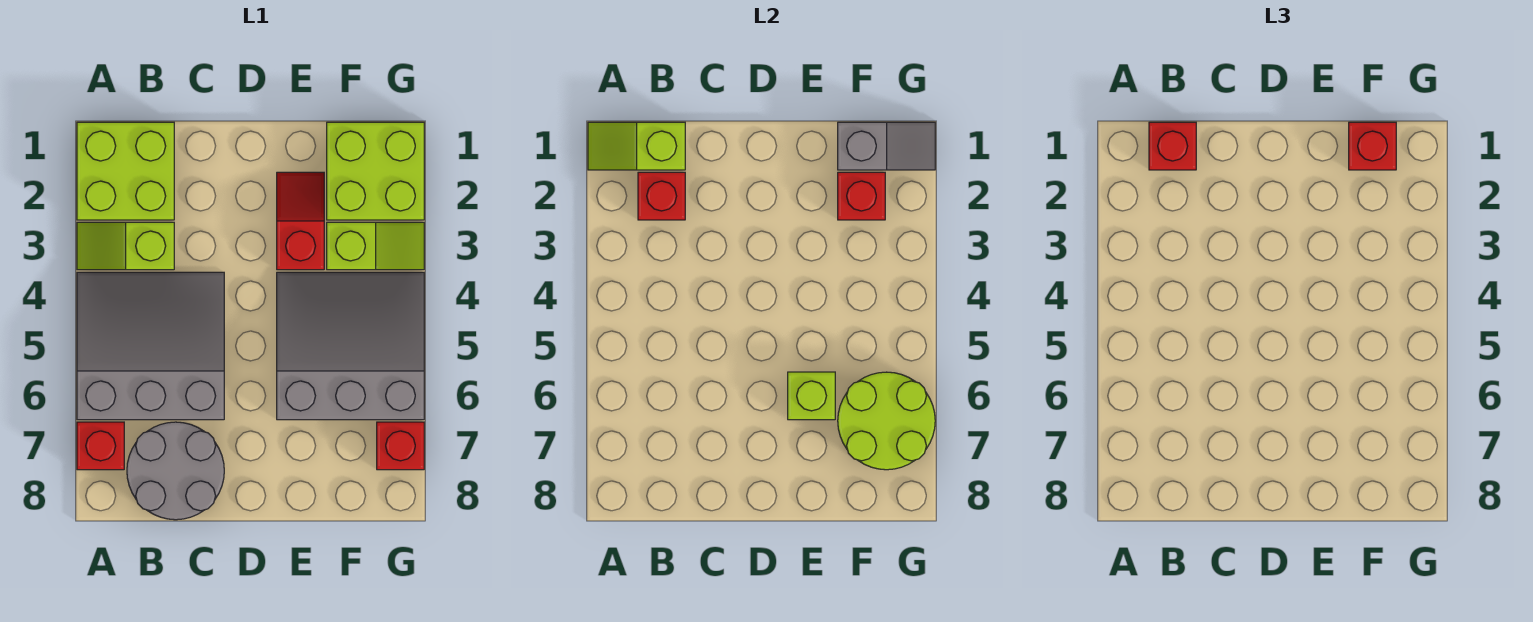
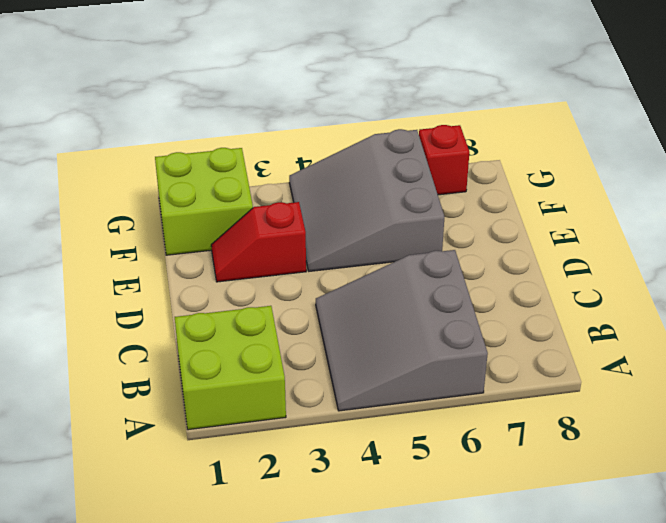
none -> lime slope A3:B3 level 1 top B
none -> red brick A7 level 1
none -> grey round brick B7:C8 level 1

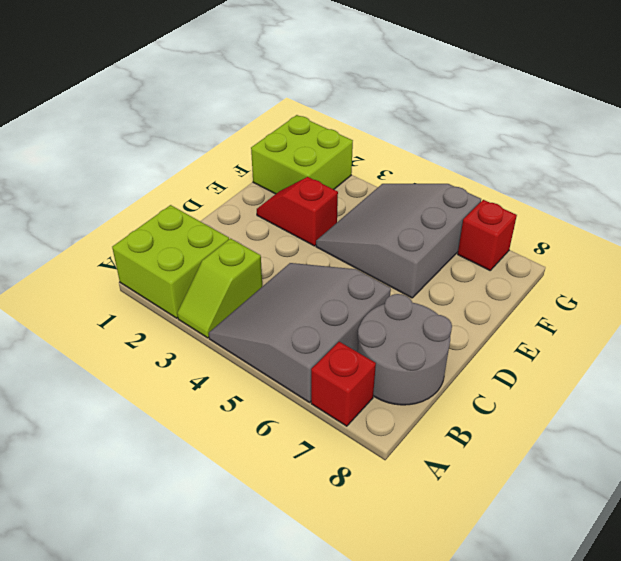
none -> lime slope F3:G3 level 1 top F
none -> lime slope A1:B1 level 2 top B
none -> red brick B2 level 2

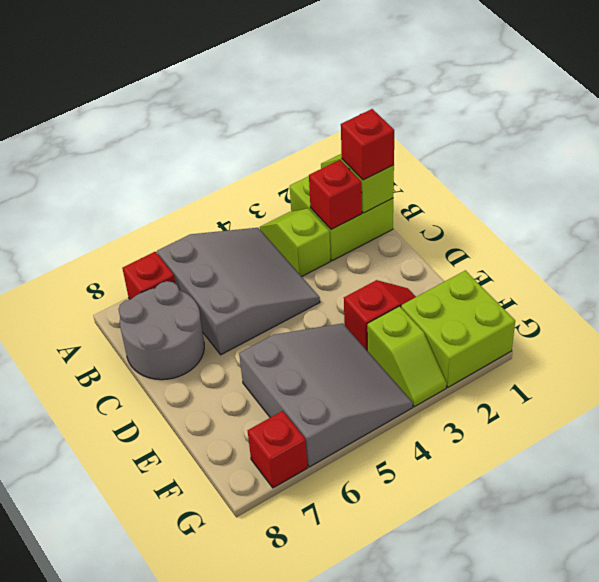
none -> lime brick E6 level 2
none -> grey slope F1:G1 level 2 top F
none -> red brick F2 level 2

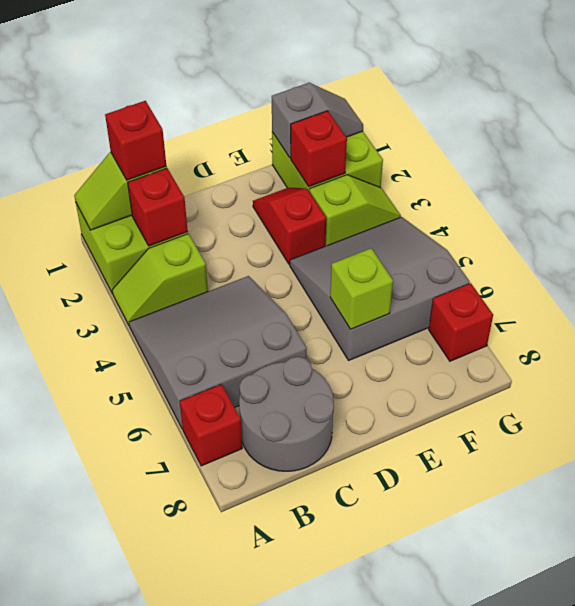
none -> lime round brick F6:G7 level 2
none -> red brick F1 level 3

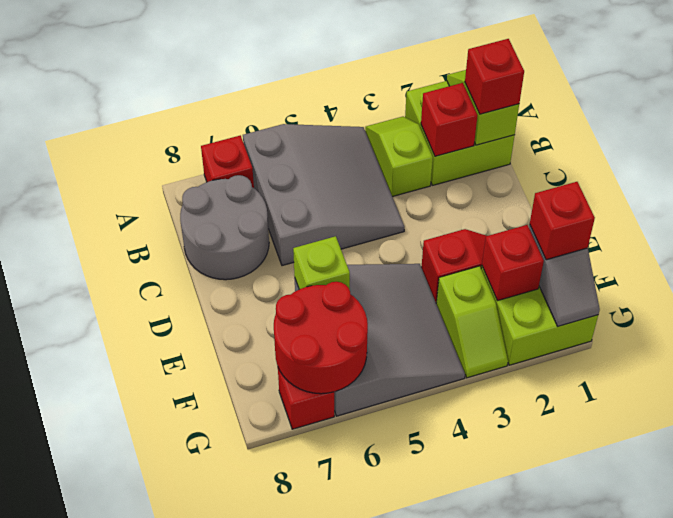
red round brick F6:G7 level 2 -> lime round brick F6:G7 level 2

